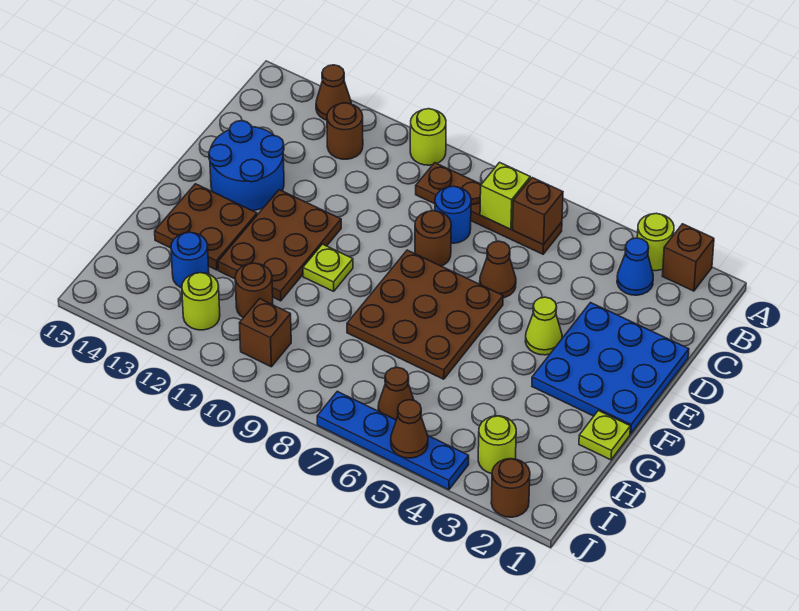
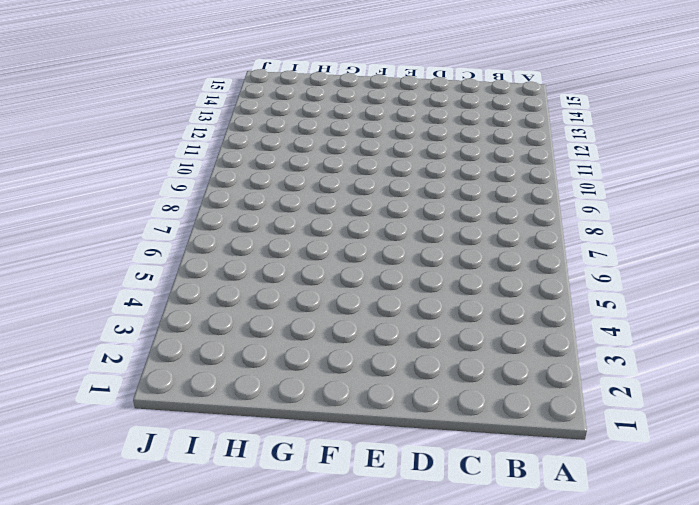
none -> brown brick A2 level 1
none -> lime round brick A3 level 1
none -> lime round brick A10 level 1

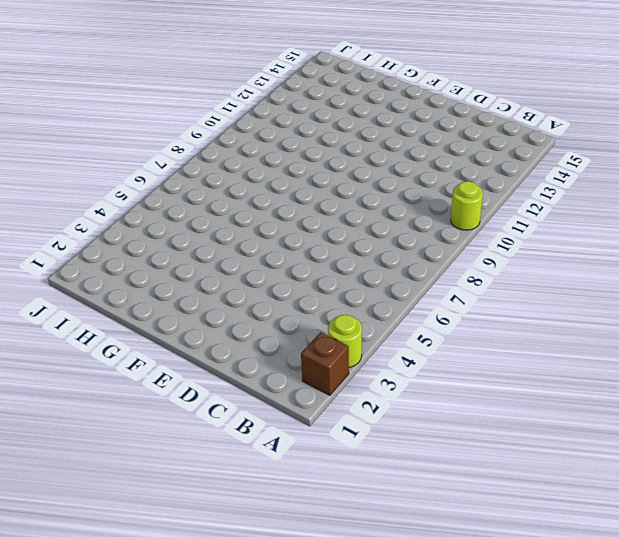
none -> brown cone A13 level 1
none -> blue cone B3 level 1
none -> brown plate B6:B9 level 1

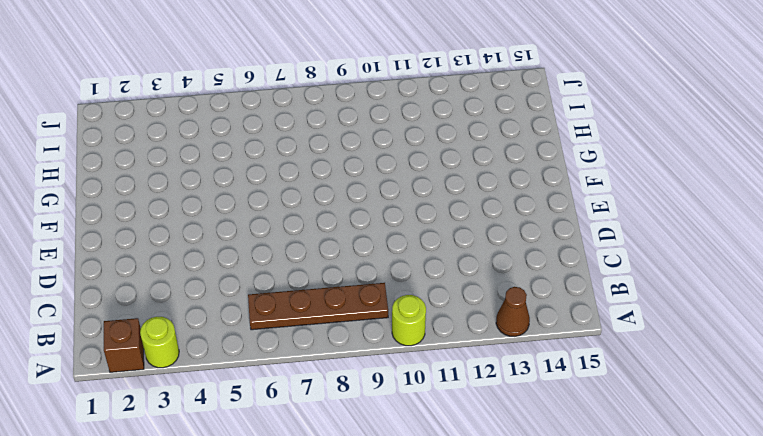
none -> blue cone B3 level 1
none -> brown round brick B12 level 1
none -> blue round brick C8 level 1

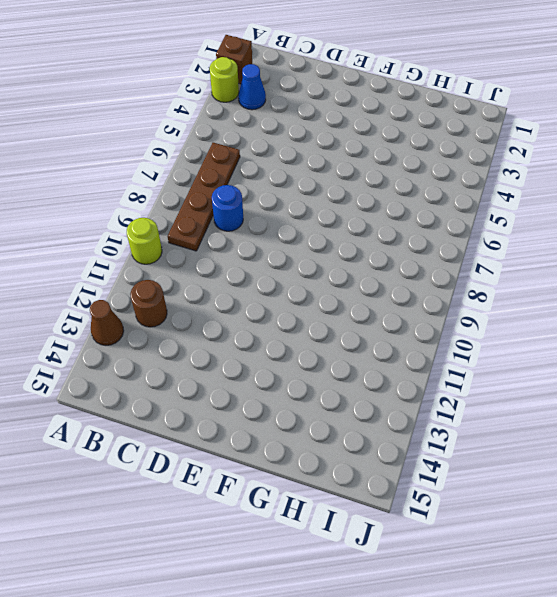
none -> blue plate D1:F3 level 1
none -> brown cone D6 level 1
none -> brown round brick D8 level 1

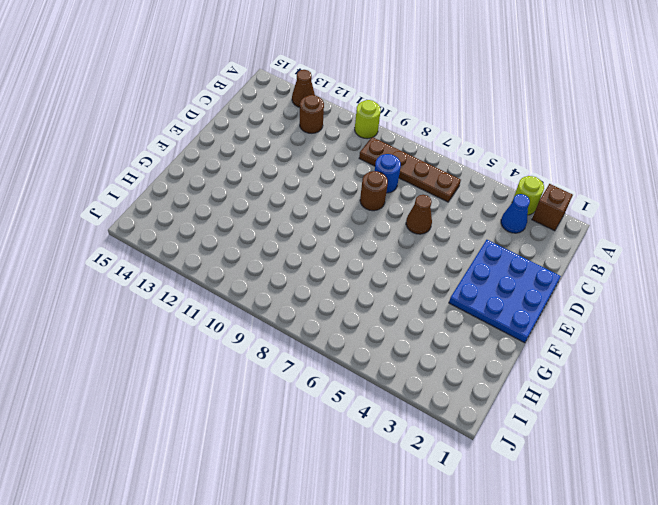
none -> blue round brick D13:E14 level 1
none -> lime cone E4 level 1
none -> brown plate E6:G8 level 1

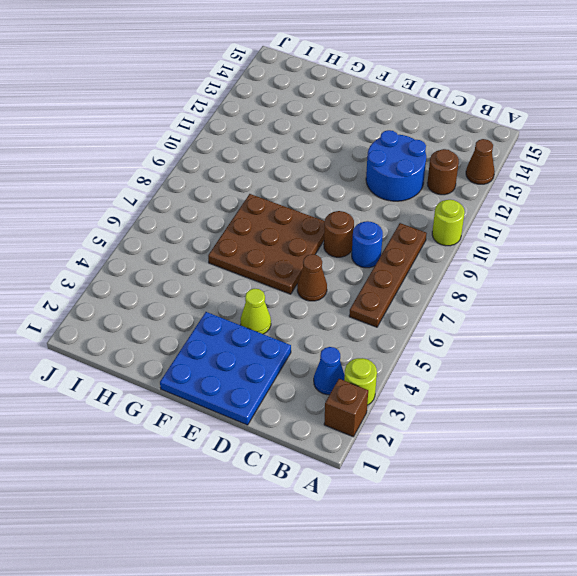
blue round brick C11:D12 level 1 -> blue round brick D13:E14 level 1
none -> brown plate E11:G12 level 1
none -> lime plate F10 level 1
none -> brown plate F13:G14 level 1

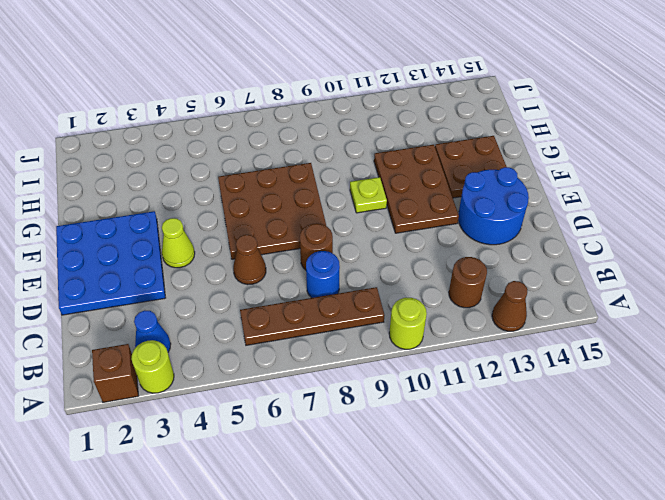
none -> lime plate G1 level 1
none -> brown round brick H11 level 1
none -> blue round brick H13 level 1

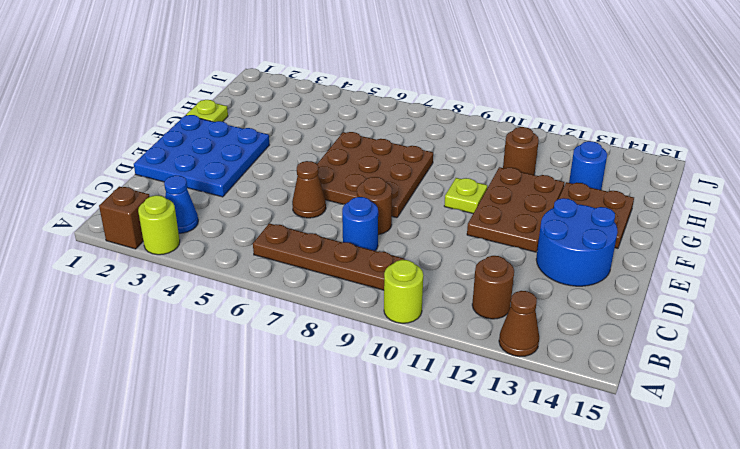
none -> lime cone E4 level 1
none -> lime round brick I3 level 1
none -> brown cone I6 level 1

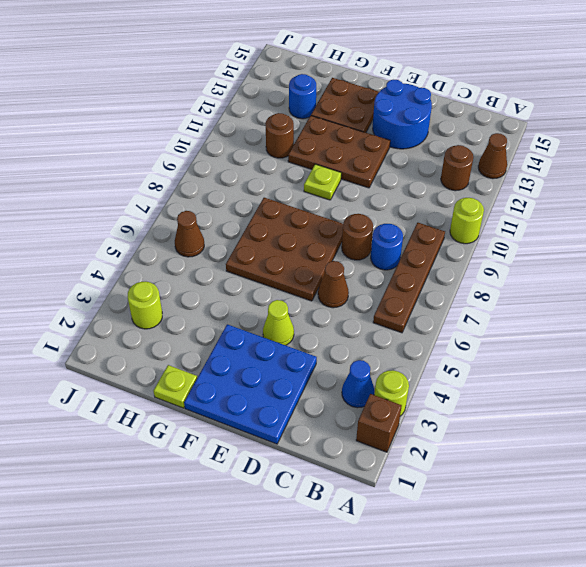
none -> brown brick I10 level 1
none -> lime round brick I12 level 1
none -> brown round brick J2 level 1

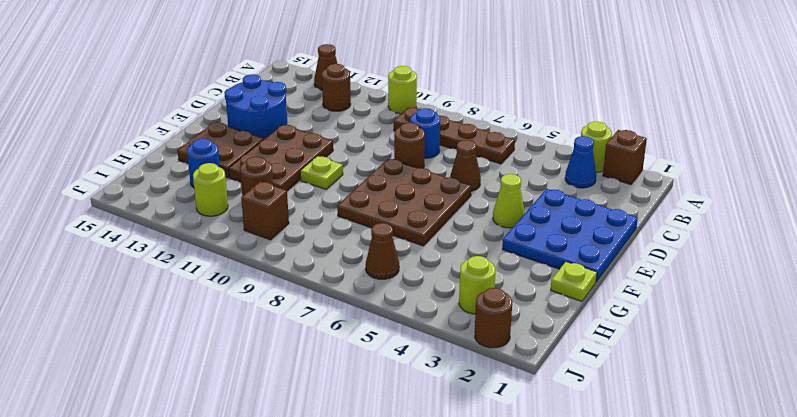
none -> blue plate J4:J7 level 1
none -> brown brick B6 level 2
none -> lime brick B7 level 2

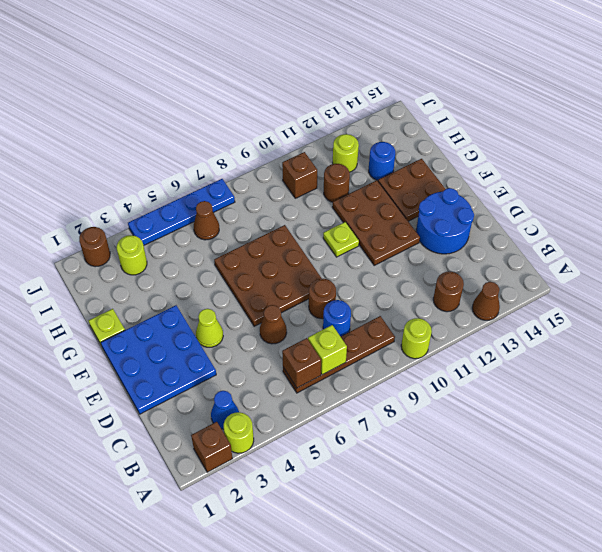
none -> brown cone J5 level 2

